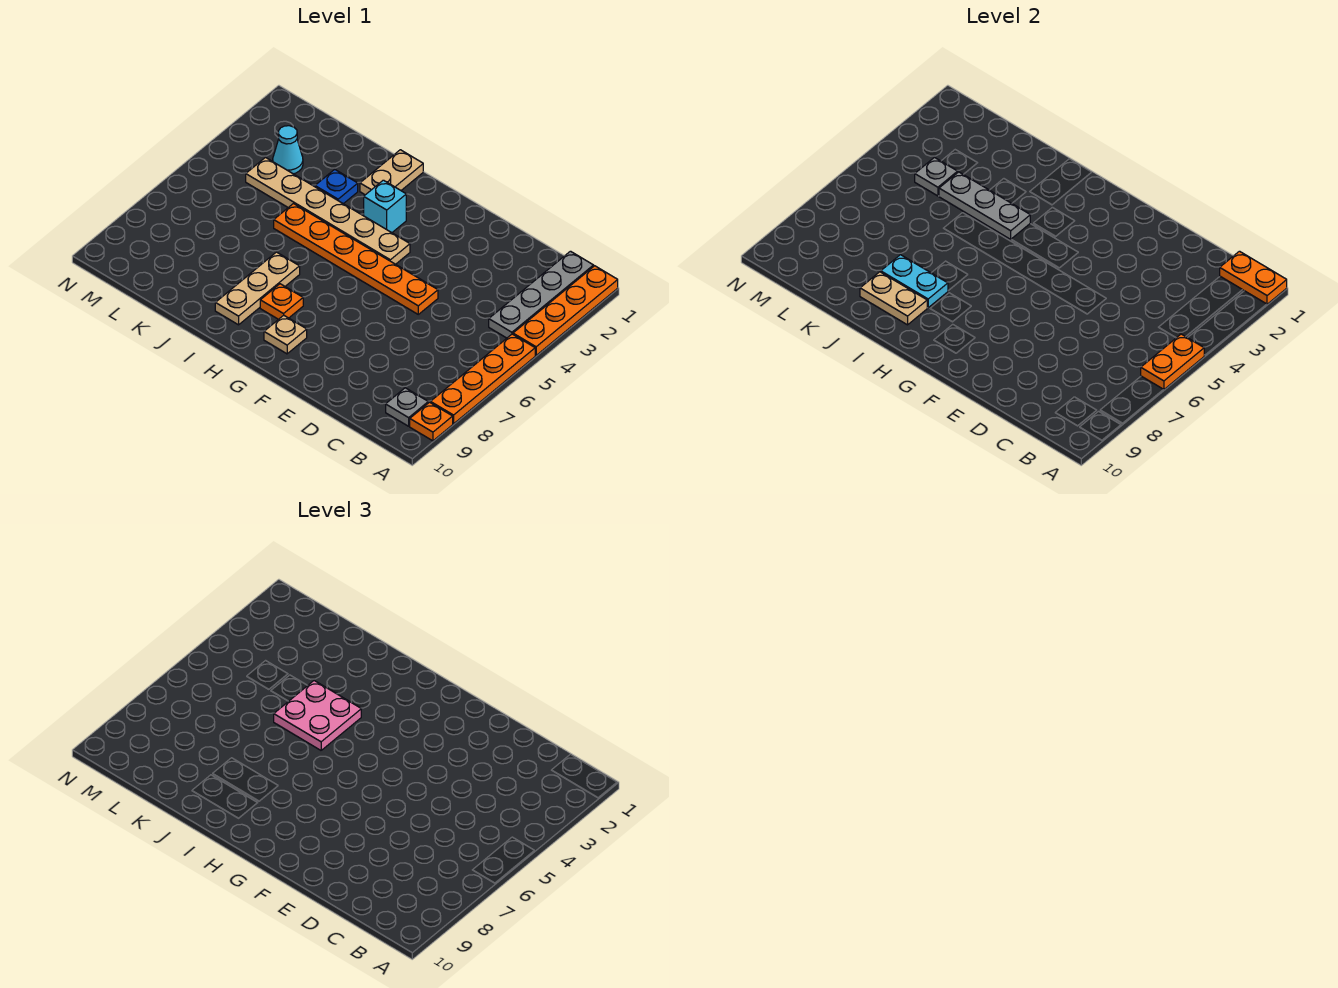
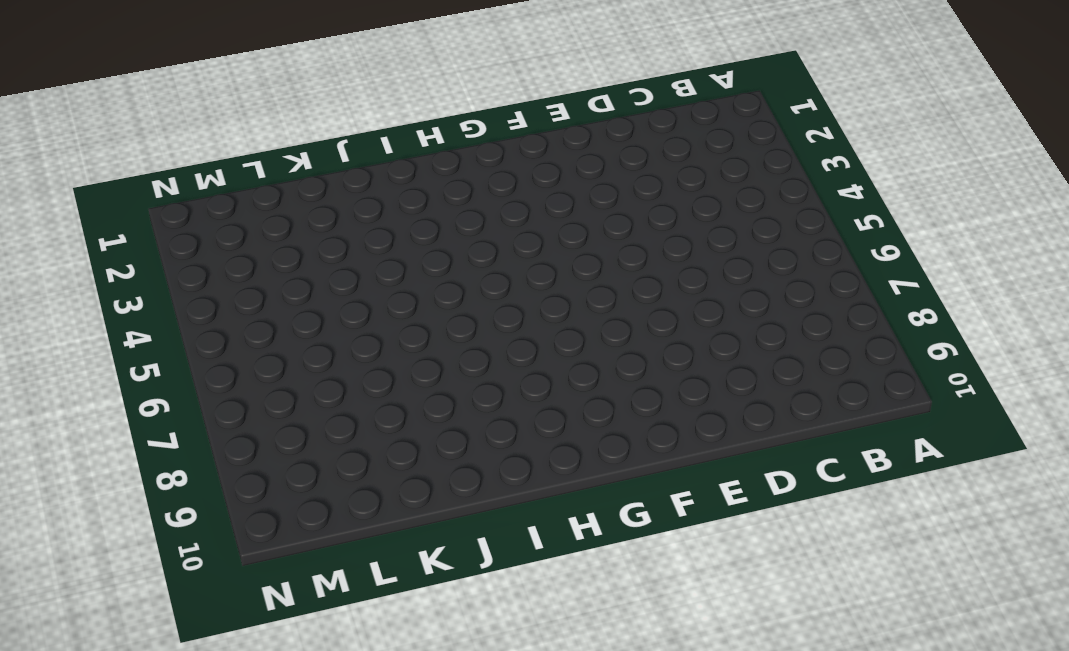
none -> orange plate A1:A4 level 1
none -> orange plate A5:A8 level 1
none -> orange plate A9 level 1

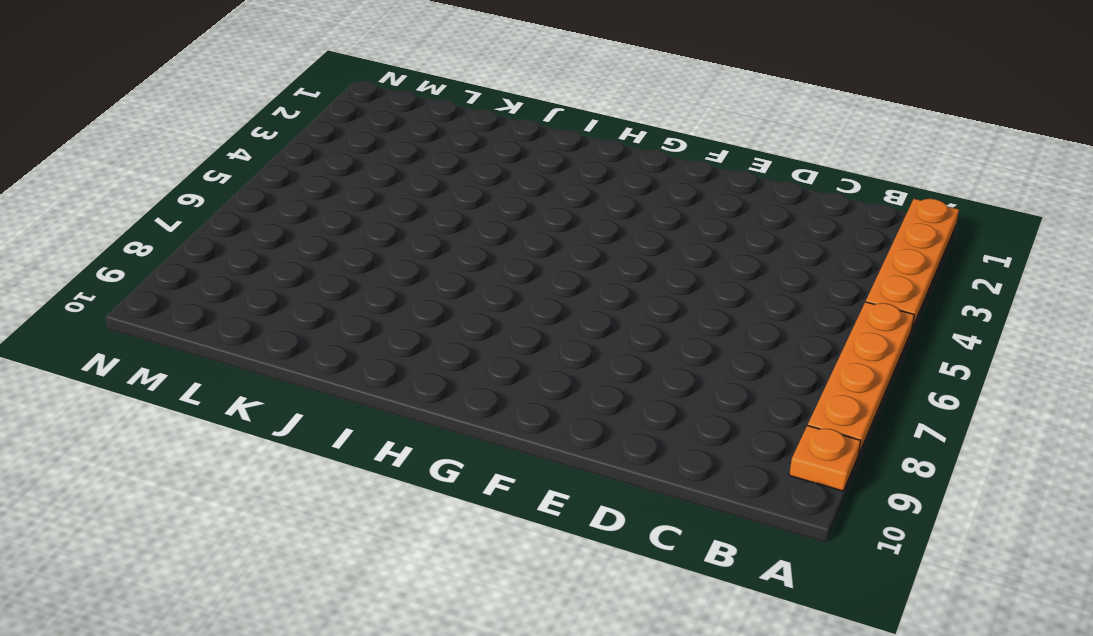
none -> grey plate B1:B4 level 1
none -> grey plate B9 level 1
none -> orange plate E5:J5 level 1

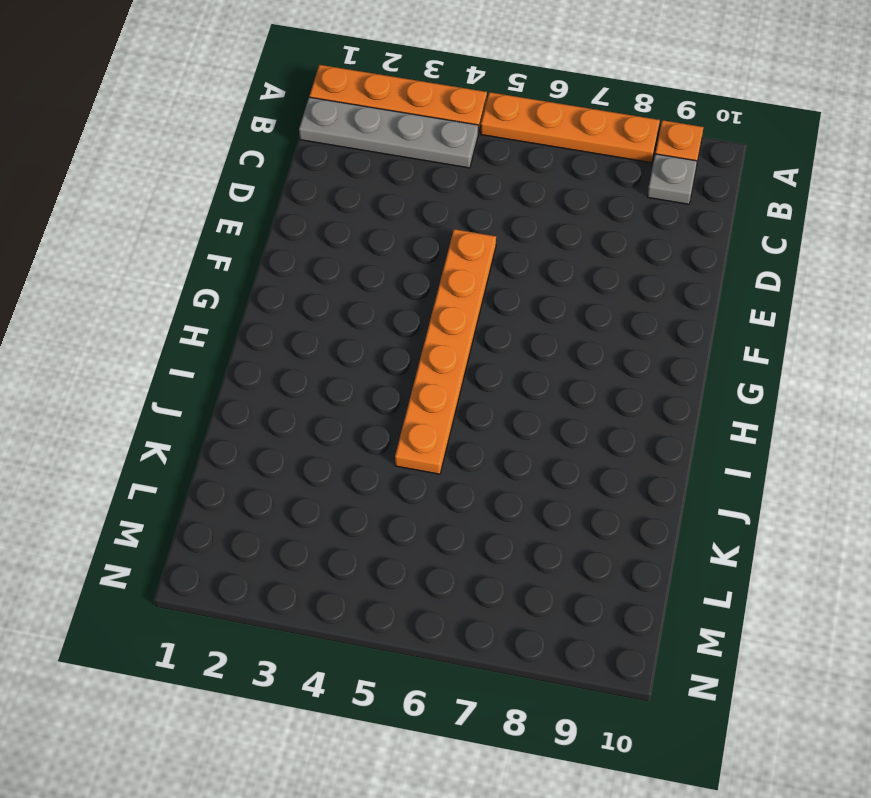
none -> tan plate G4:L4 level 1
none -> tan plate G9 level 1
none -> cyan brick H3 level 1

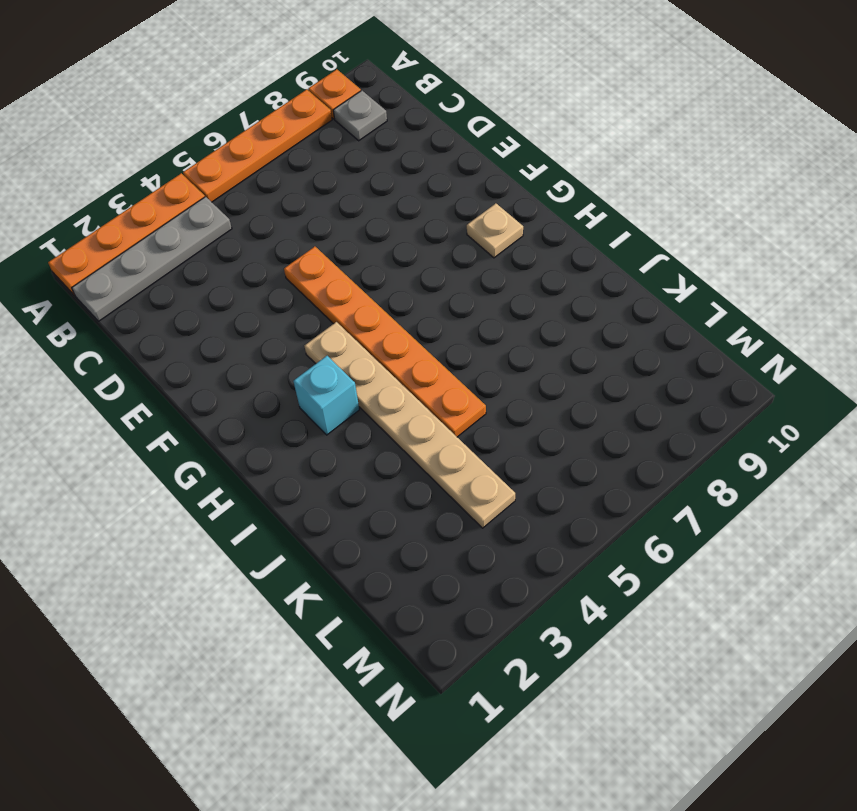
none -> orange plate H8 level 1
none -> tan plate I1:I2 level 1
none -> tan plate I7:I9 level 1

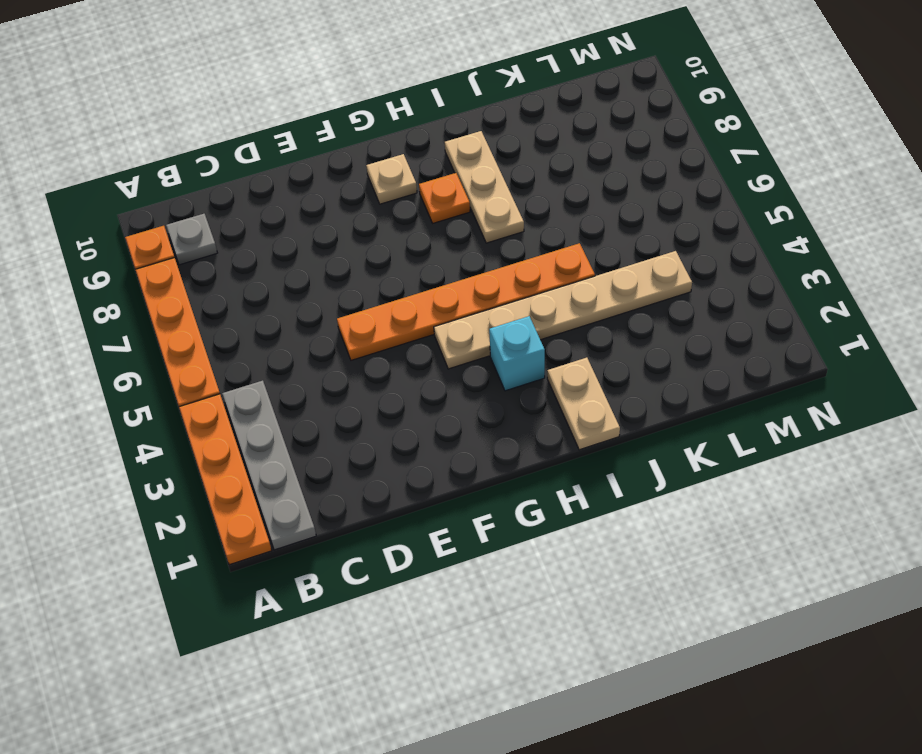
none -> blue plate J3 level 1
none -> cyan cone L3 level 1
none -> orange plate A1:B1 level 2

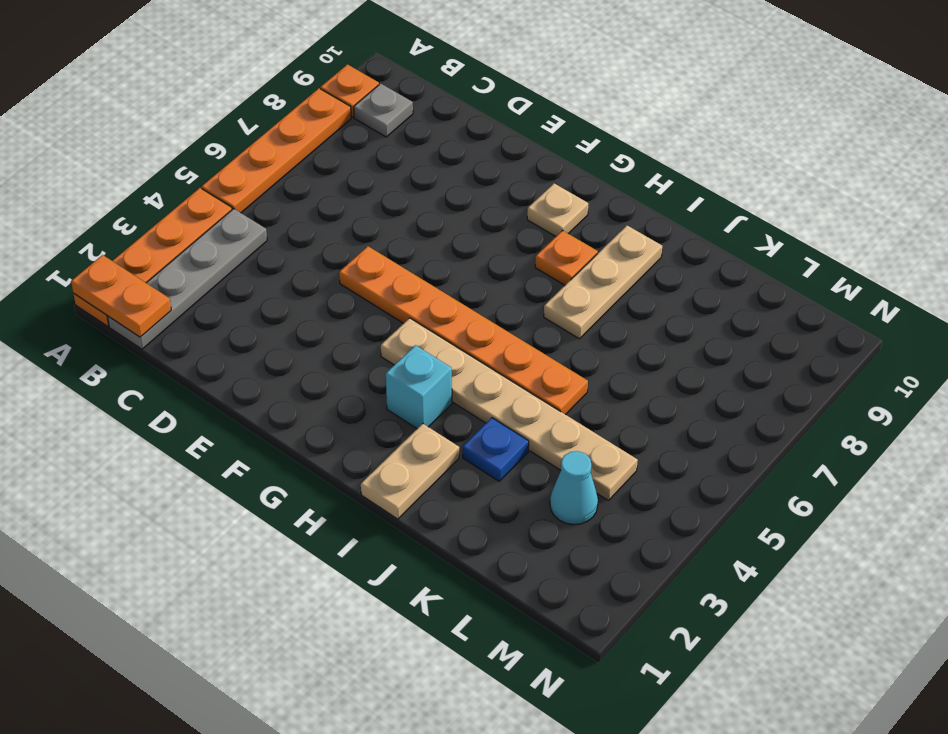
none -> orange plate A5:A6 level 2
none -> grey plate I4:K4 level 2
none -> cyan plate I8:J8 level 2

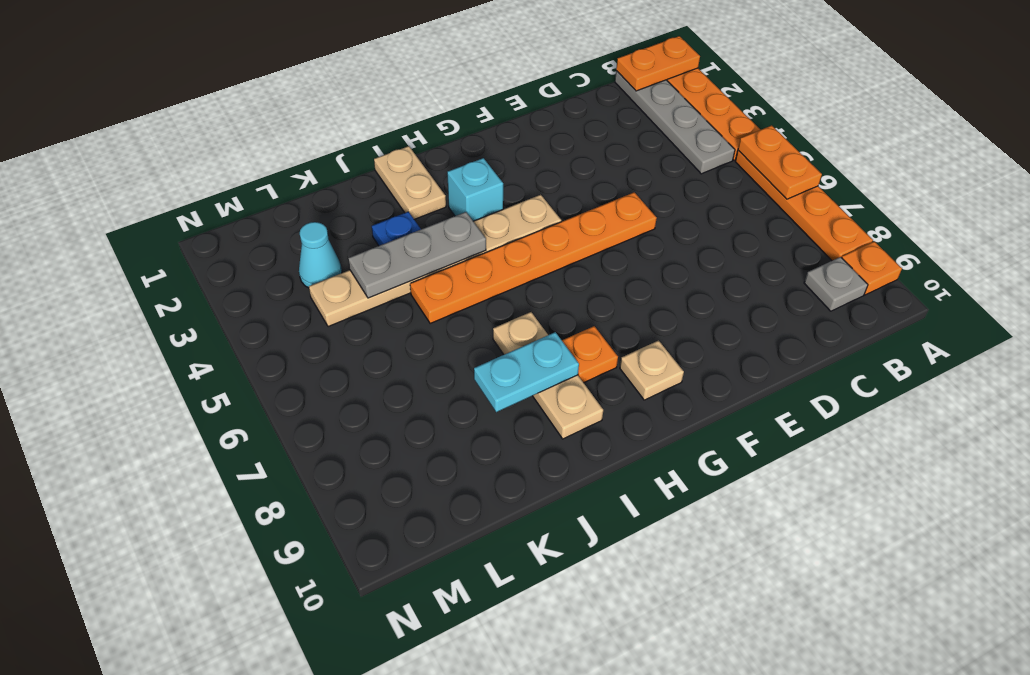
none -> tan plate I9:J9 level 2
none -> grey plate L4 level 2
none -> pink plate I4:J5 level 3

